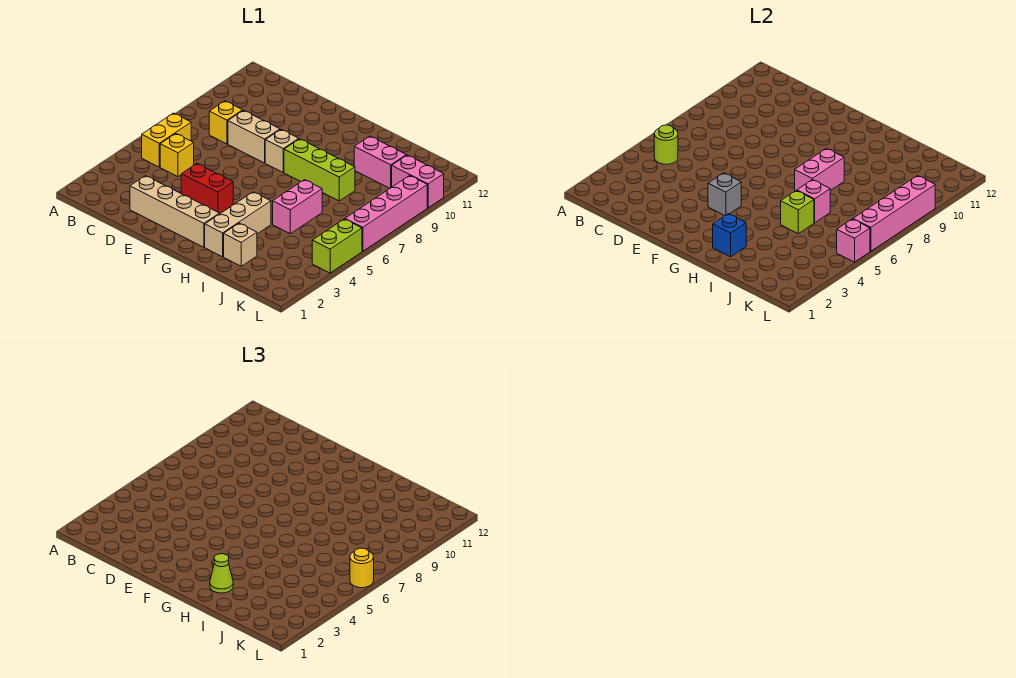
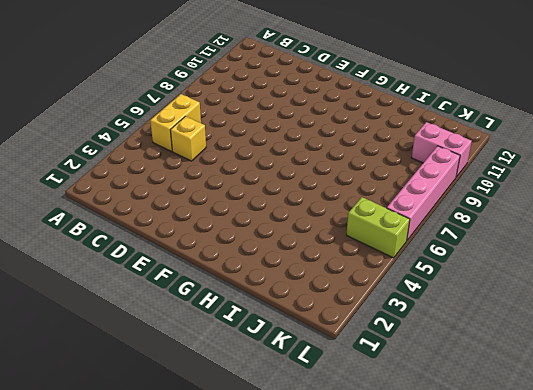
lime brick K5:L5 level 1 -> lime brick L4:L5 level 1
none -> yellow brick C8 level 1
none -> tan brick D2:G2 level 1
none -> tan brick D8:E8 level 1

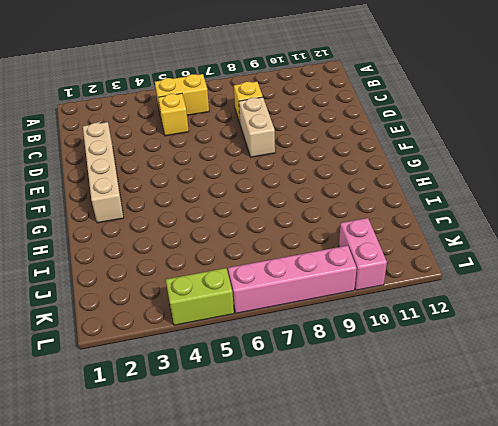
none -> red brick E4:F4 level 1
none -> tan brick F8 level 1
none -> lime brick G8:I8 level 1

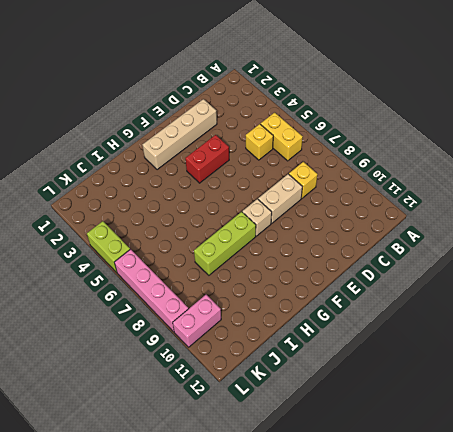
none -> tan brick H2:H4 level 1
none -> tan brick I2 level 1
none -> pink brick I5:I6 level 1

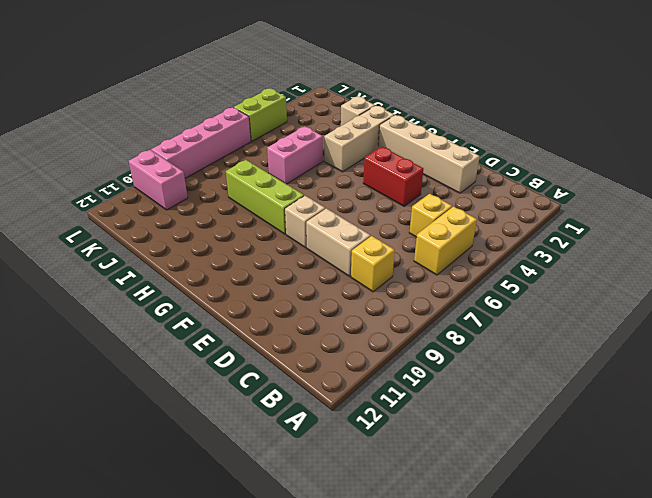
none -> pink brick I10:J10 level 1
none -> lime round brick B5 level 2
none -> grey brick F4 level 2

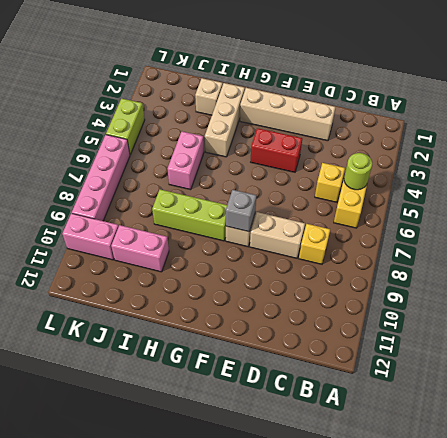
grey brick F8 level 2 -> grey brick F4 level 2
none -> blue brick H2 level 2
none -> pink brick H7:H8 level 2
none -> lime brick I5 level 2

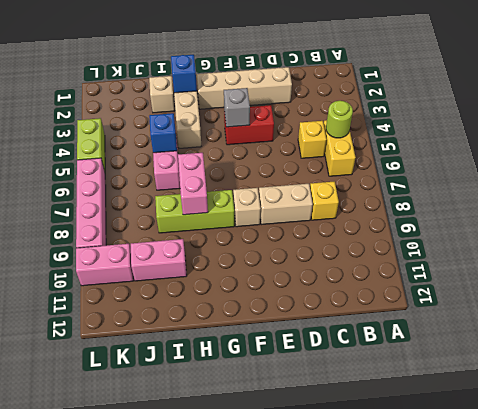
blue brick I5 level 2 -> lime brick I5 level 2
none -> pink brick I6 level 2
none -> pink brick L5 level 2
none -> pink brick L6:L9 level 2

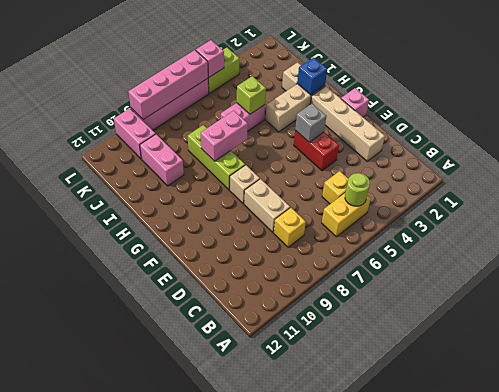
pink brick F1 level 1 -> pink brick I6 level 2
none -> lime cone H2 level 3
none -> yellow round brick L6 level 3

